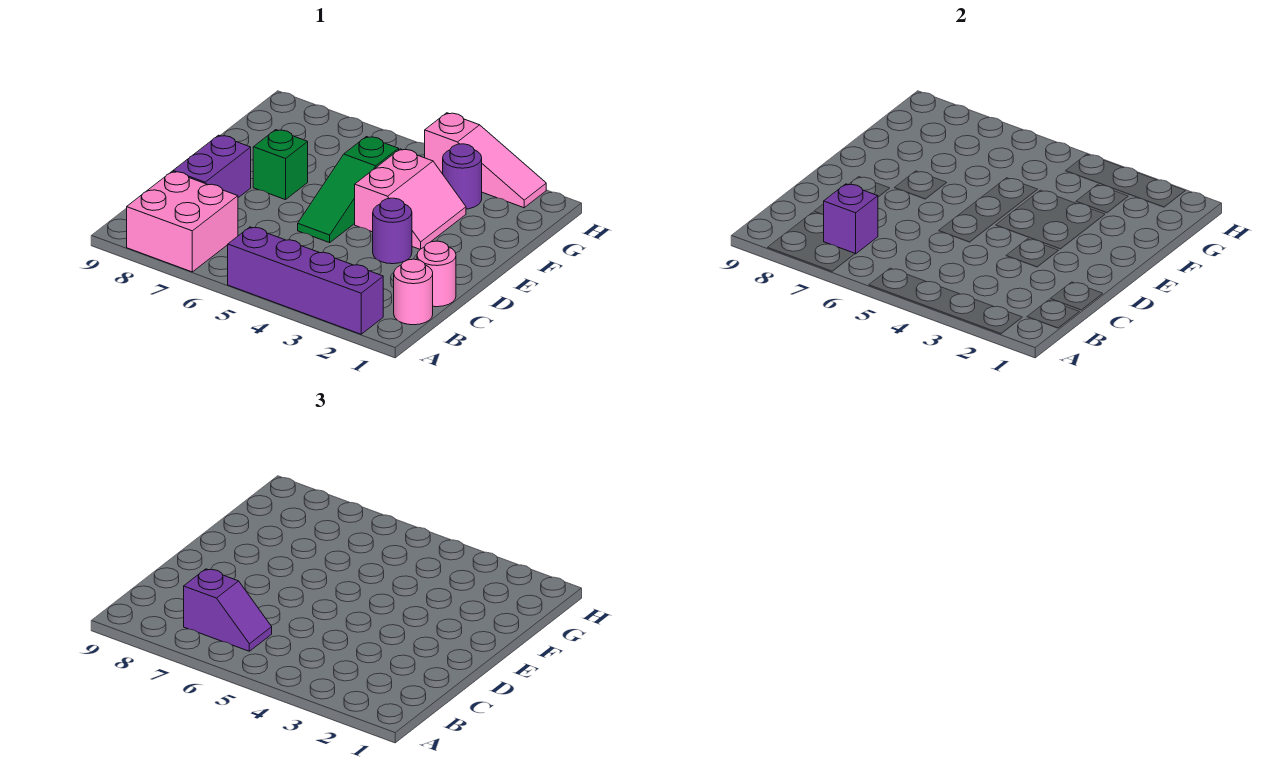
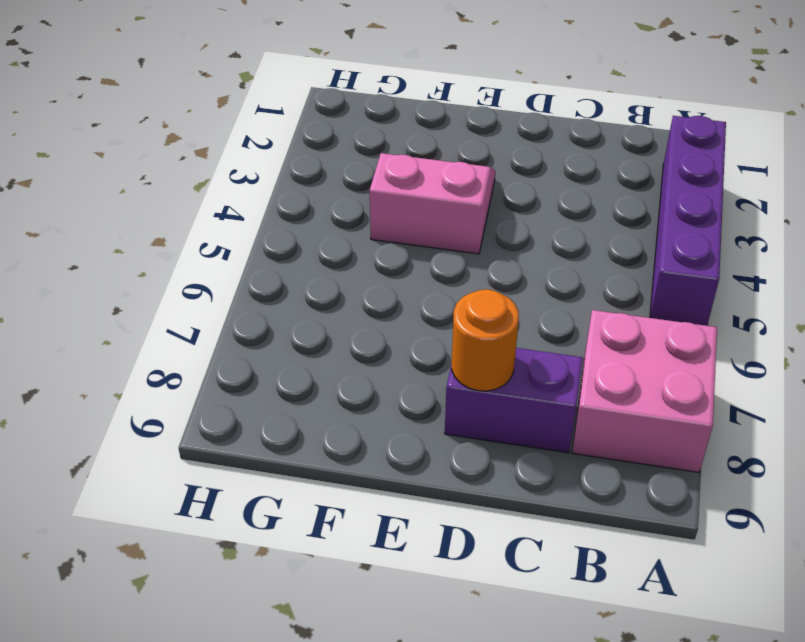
orange round brick D8 level 2 -> none
none -> pink round brick B1 level 1
none -> pink round brick C1 level 1
none -> purple round brick D3 level 1

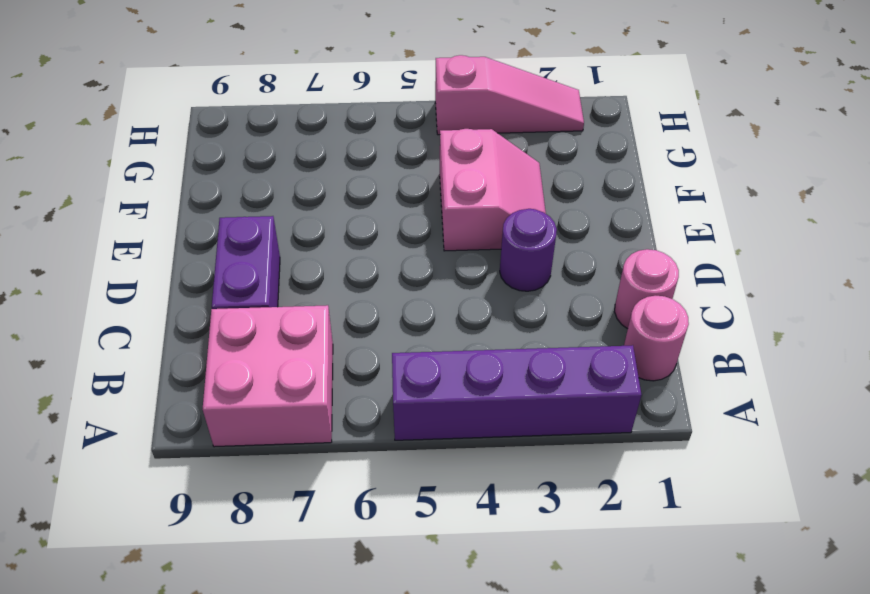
none -> green slope D5:F5 level 1 top F
none -> green brick E7 level 1
none -> purple round brick G3 level 1

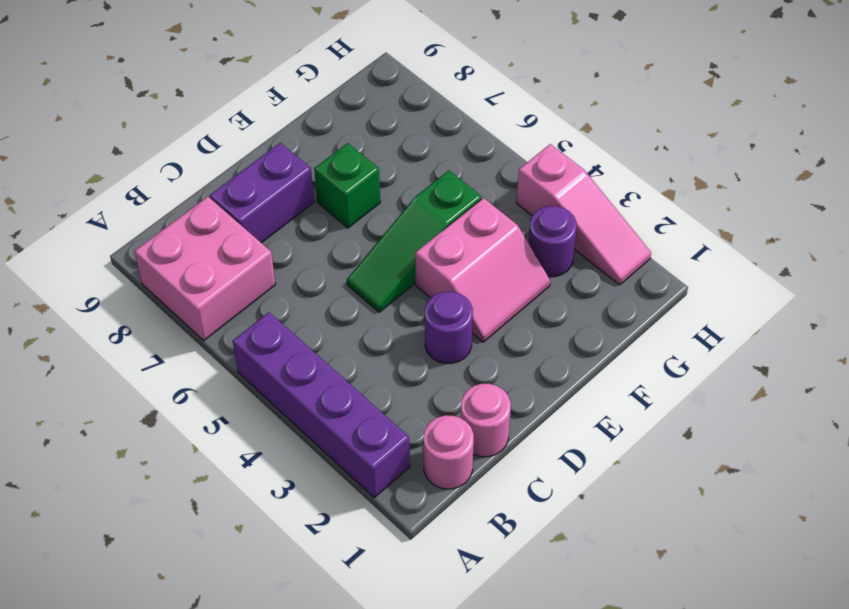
none -> purple brick B7 level 2
none -> purple slope B6:B7 level 3 top 7

